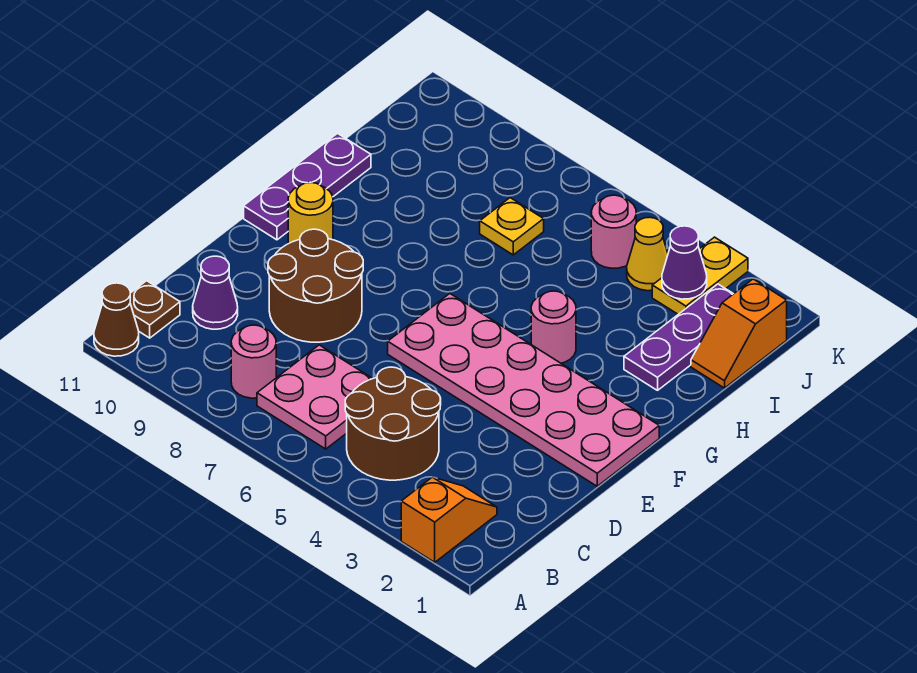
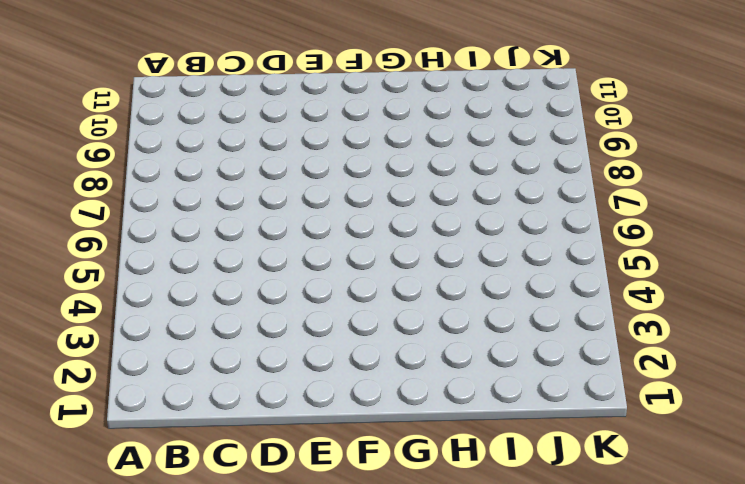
none -> orange slope A2:B2 level 1 top A
none -> brown cone A11 level 1
none -> brown round brick B4:C5 level 1

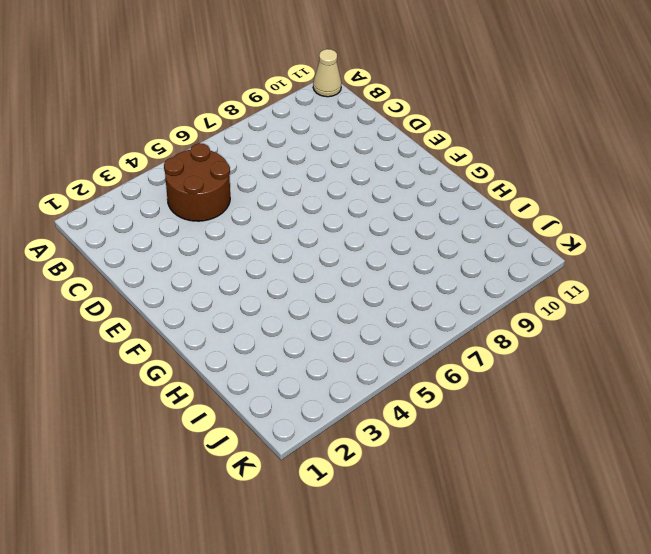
tan cone A11 level 1 -> brown cone A11 level 1
none -> orange slope A2:B2 level 1 top A
none -> pink plate B6:C7 level 1
none -> pink round brick B8 level 1

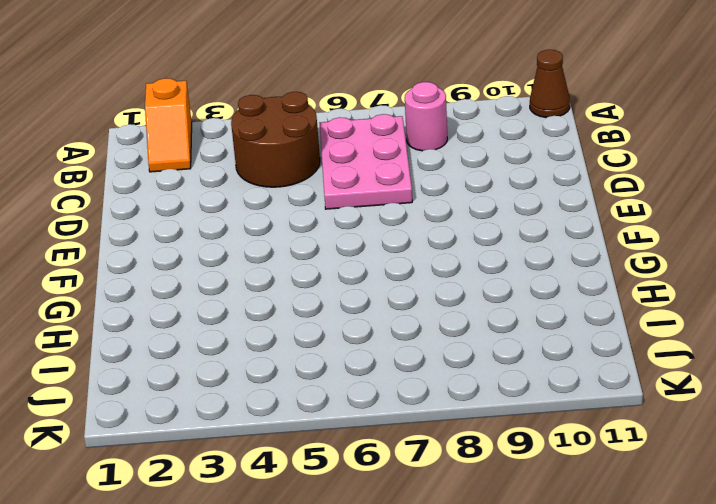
pink plate B6:D7 level 1 -> pink plate B6:C7 level 1
none -> brown plate B11 level 1
none -> purple cone C10 level 1
none -> brown round brick D8:E9 level 1

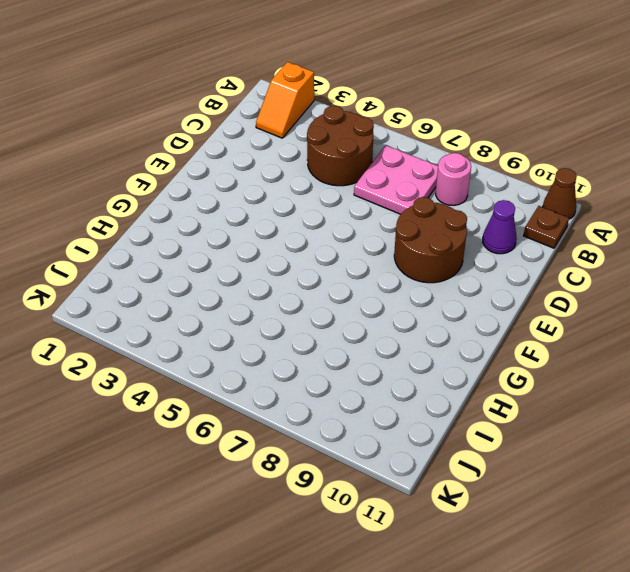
none -> pink plate E1:F6 level 1
none -> yellow round brick F10 level 1
none -> purple plate F11:H11 level 1

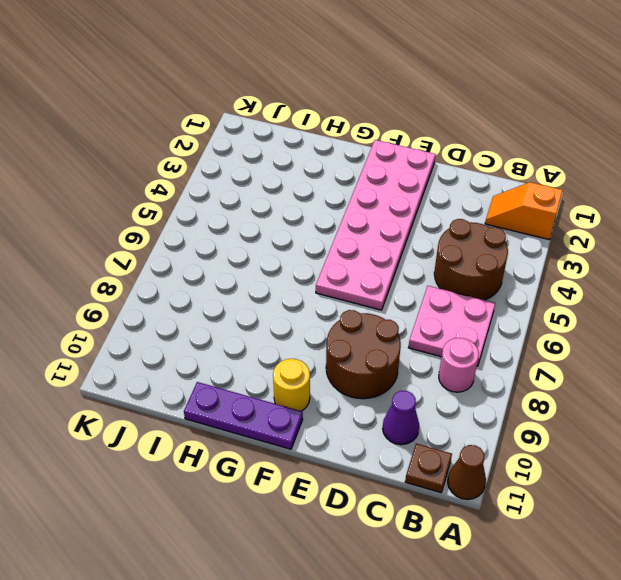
none -> pink round brick G4 level 1
none -> purple plate H2:J2 level 1
none -> orange slope I1:J1 level 1 top J

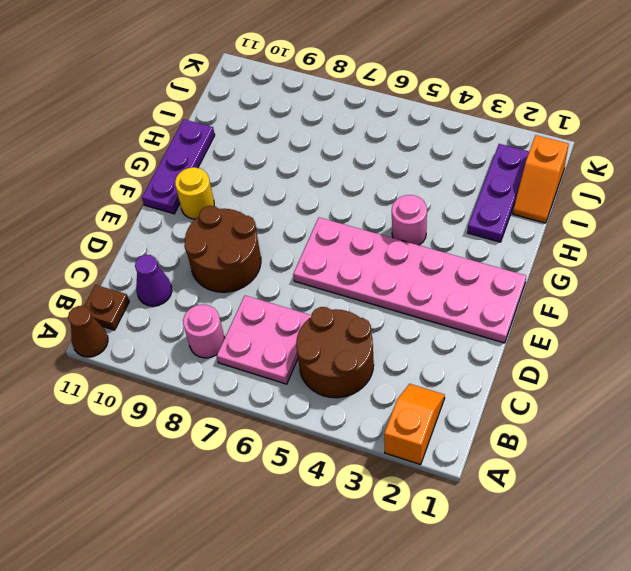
none -> yellow plate I7 level 1
none -> yellow plate J3:K3 level 1
none -> yellow cone J4 level 1

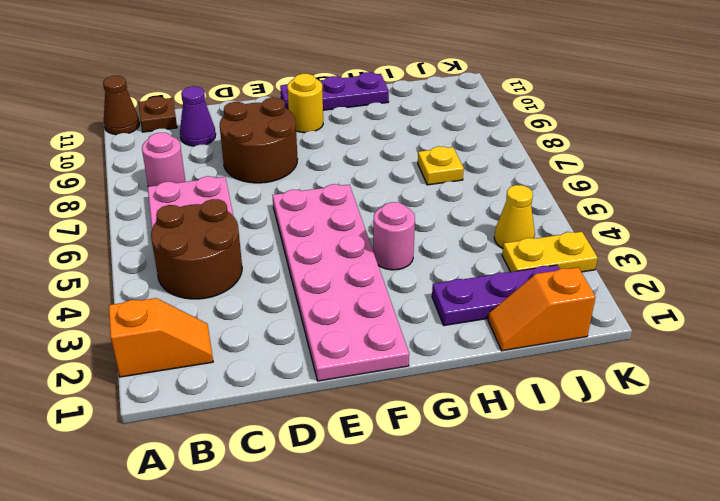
none -> pink round brick J5 level 1
none -> purple cone J3 level 2

